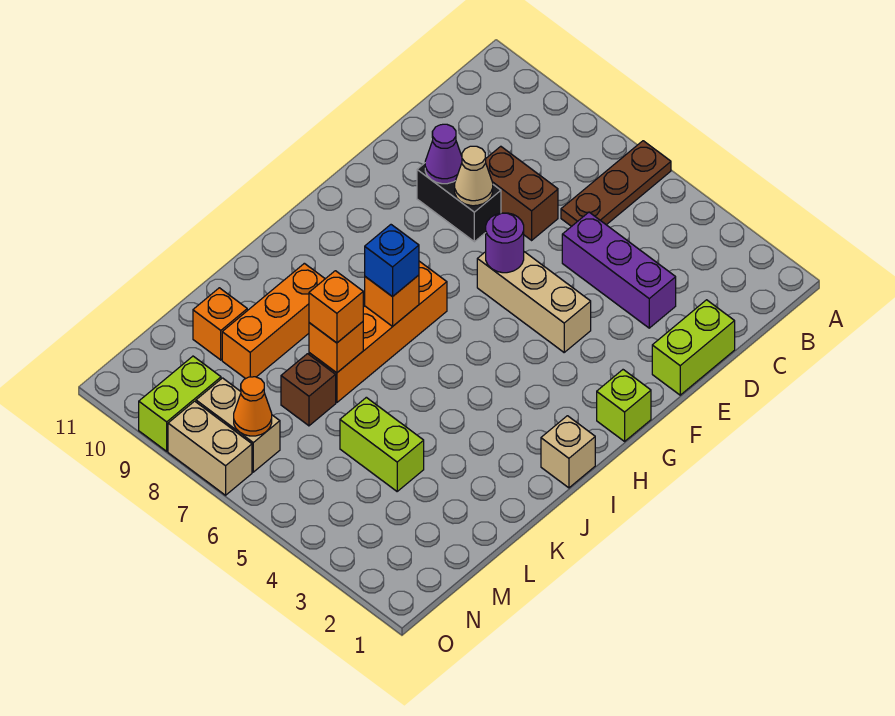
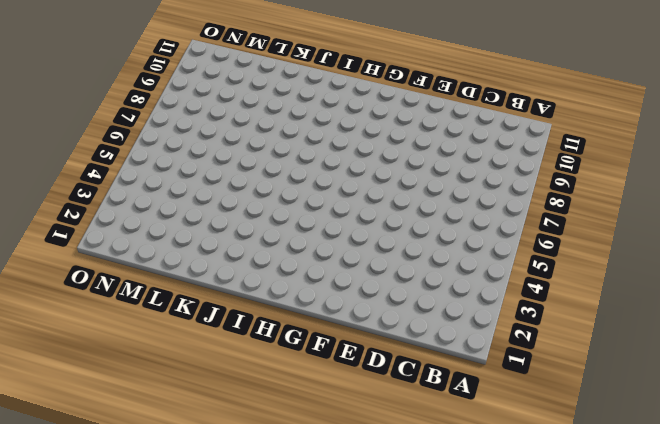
none -> brown plate A6:C6 level 1
none -> lime brick D1:E1 level 1
none -> purple brick D3:D5 level 1

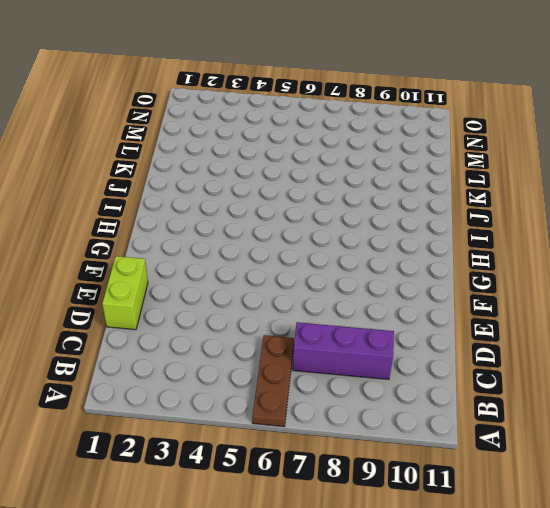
purple brick C7:C9 level 1 -> purple brick D3:D5 level 1
none -> brown brick D7:D8 level 1
none -> black brick E8:E9 level 1
none -> tan brick F4:F6 level 1

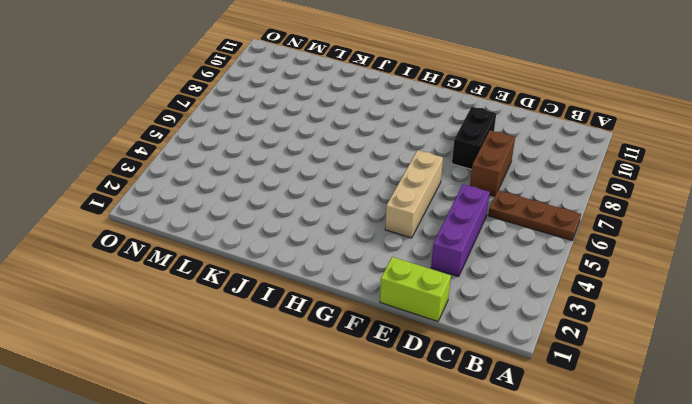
none -> lime brick G1 level 1
none -> orange brick H7:K7 level 1
none -> tan brick I1 level 1

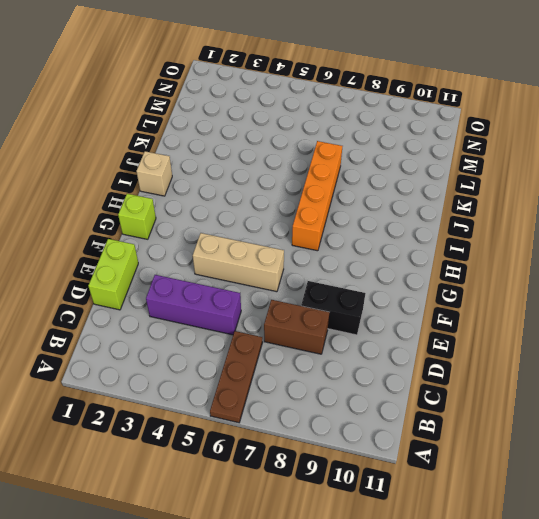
none -> orange brick J9:L9 level 1
none -> lime brick L4:L5 level 1
none -> brown brick L7 level 1

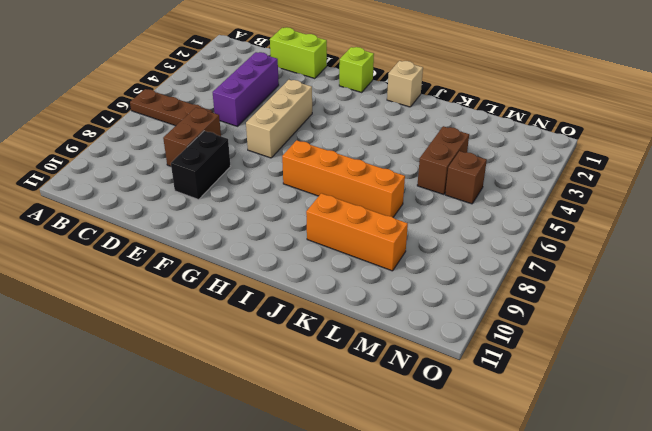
brown brick L4:L5 level 1 -> lime brick L4:L5 level 1
brown brick M5 level 1 -> brown brick L7 level 1
none -> orange brick L10 level 1
none -> tan brick N7:N8 level 1
none -> lime brick N9:O9 level 1

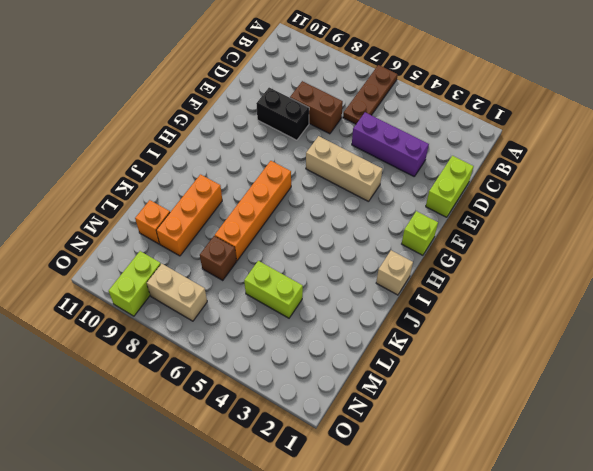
none -> tan brick O7:O8 level 1
none -> tan cone E8 level 2
none -> purple cone E9 level 2

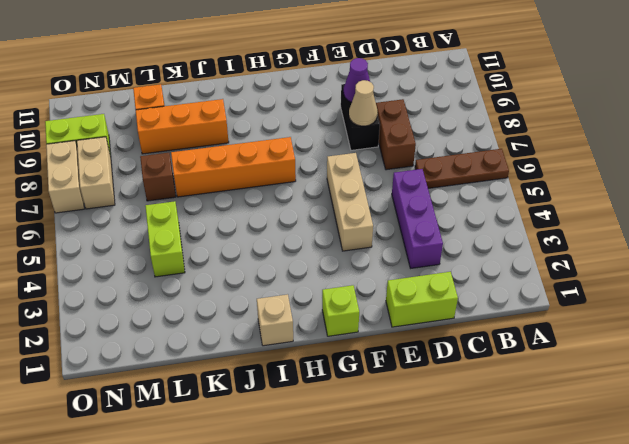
none -> purple round brick F6 level 2
none -> orange brick I7 level 2
none -> orange brick K7 level 2

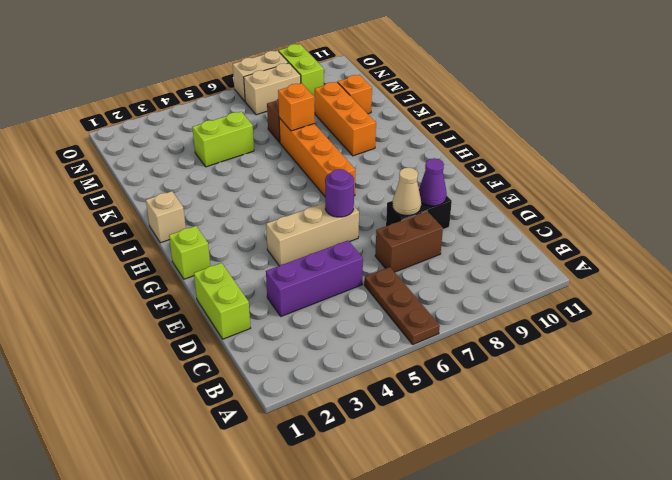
none -> orange brick I7 level 2
none -> orange cone N7 level 2
none -> blue brick I7 level 3

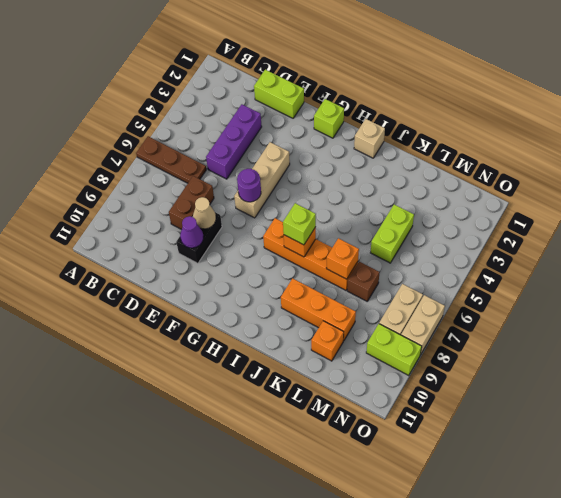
lime brick I7 level 3 -> blue brick I7 level 3
none -> orange cone N7 level 2
none -> orange brick K7 level 3

